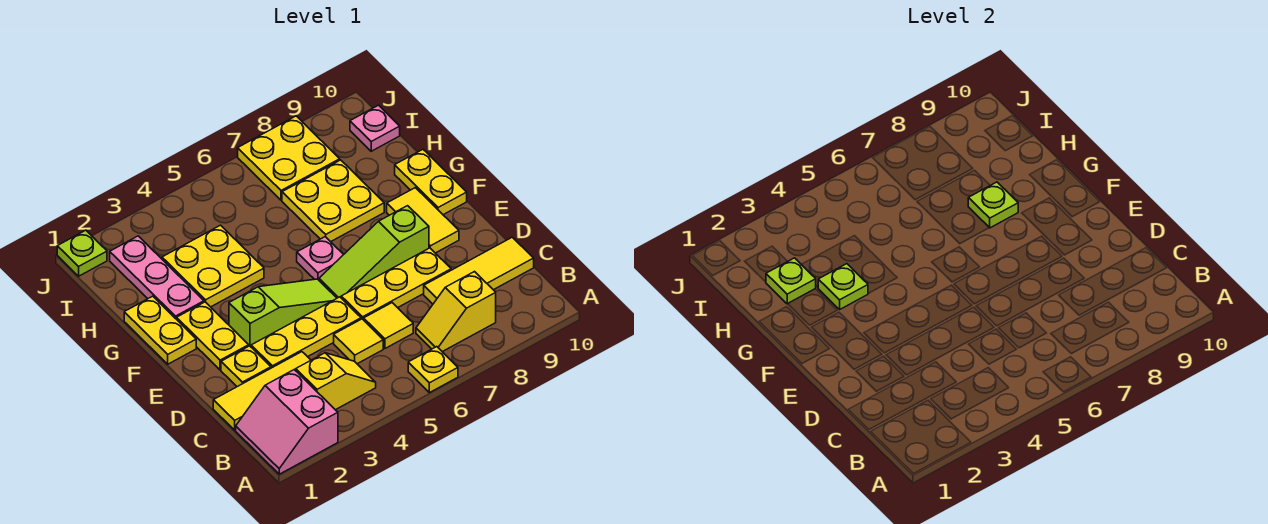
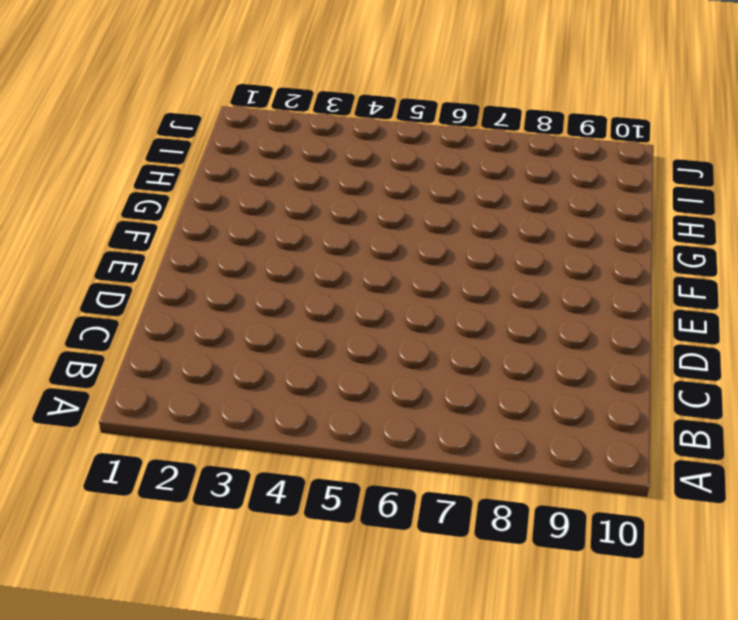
none -> pink slope A1:B2 level 1 top 2
none -> yellow plate A6 level 1
none -> yellow slope B3:B4 level 1 top 3

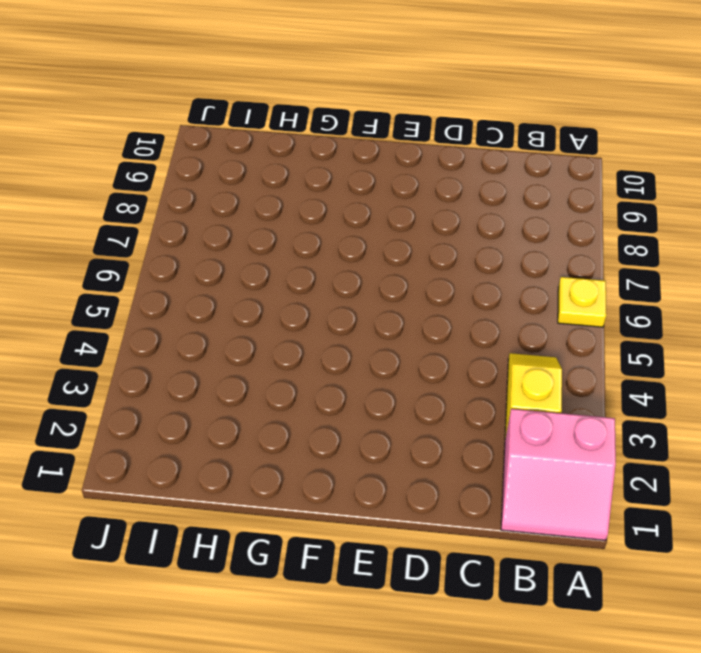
none -> yellow slope B7:B8 level 1 top 8
none -> yellow tile C1:C3 level 1
none -> yellow tile C5 level 1

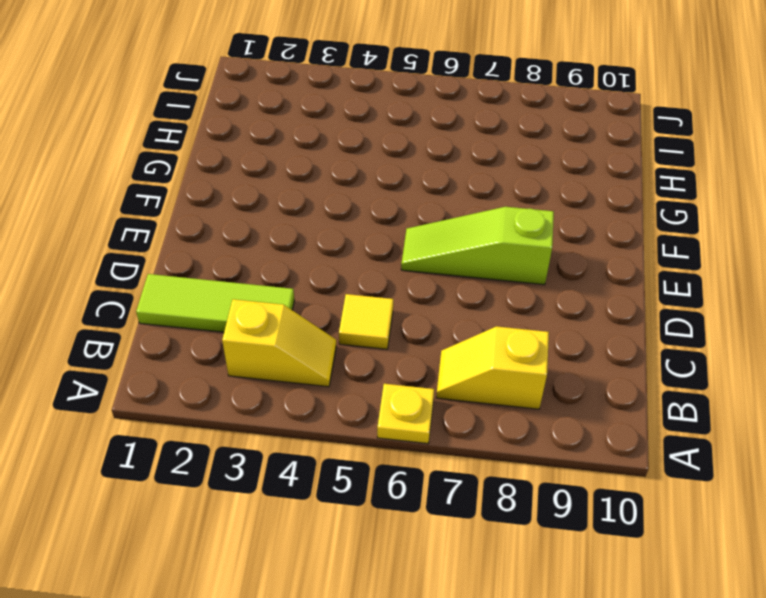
lime tile C1:C3 level 1 -> yellow tile C1:C3 level 1
none -> pink slope A1:B2 level 1 top 2
none -> yellow tile C6 level 1
none -> yellow tile C8:C10 level 1

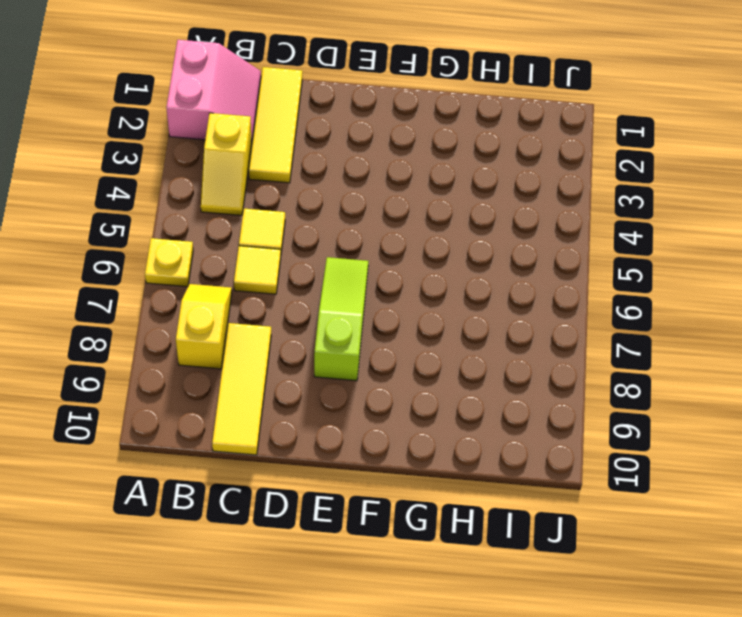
pink slope A1:B2 level 1 top A -> pink slope A1:B2 level 1 top 2
none -> yellow plate D2 level 1
none -> yellow plate D3:D5 level 1
none -> yellow plate D6:D8 level 1

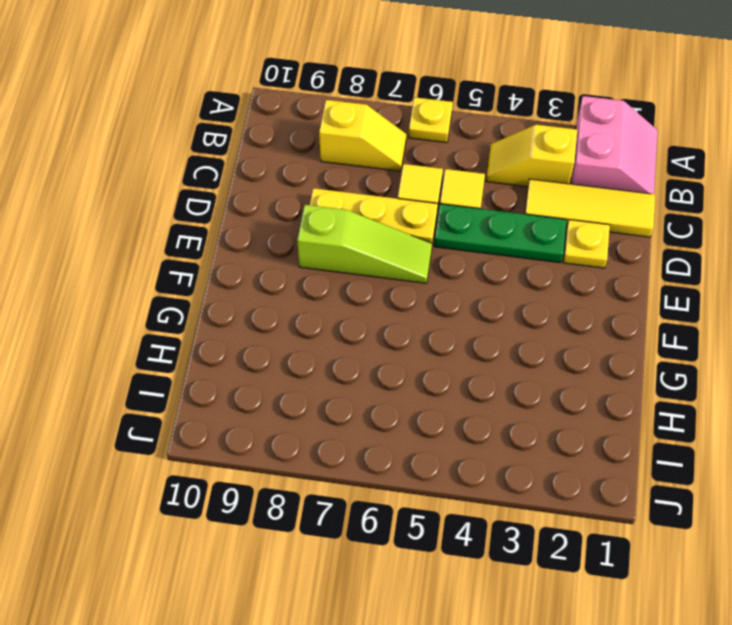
green plate D3:D5 level 1 -> yellow plate D3:D5 level 1
none -> yellow tile C8:C10 level 1
none -> yellow plate E2:F2 level 1
none -> lime slope E3:E5 level 1 top 3

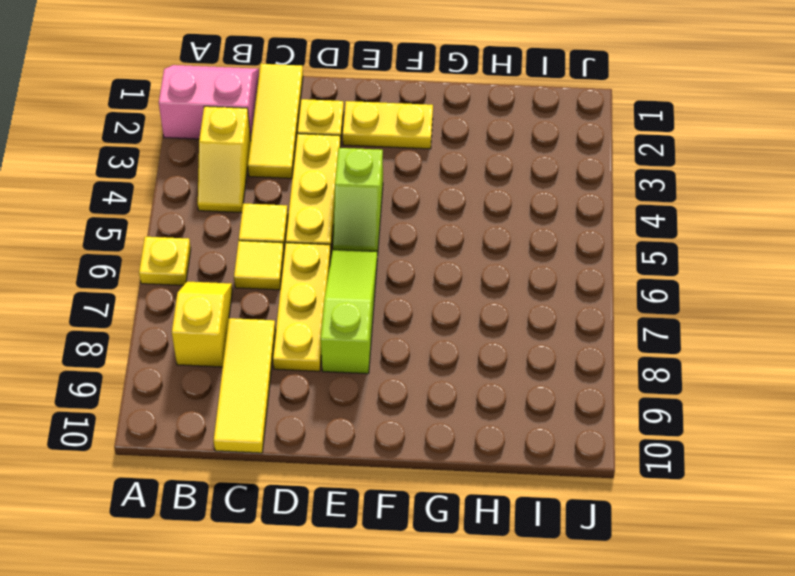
lime slope E4:E5 level 1 top 4 -> lime slope E3:E5 level 1 top 3
none -> yellow tile E9:F9 level 1
none -> yellow plate F1:G1 level 1
none -> pink plate F6 level 1

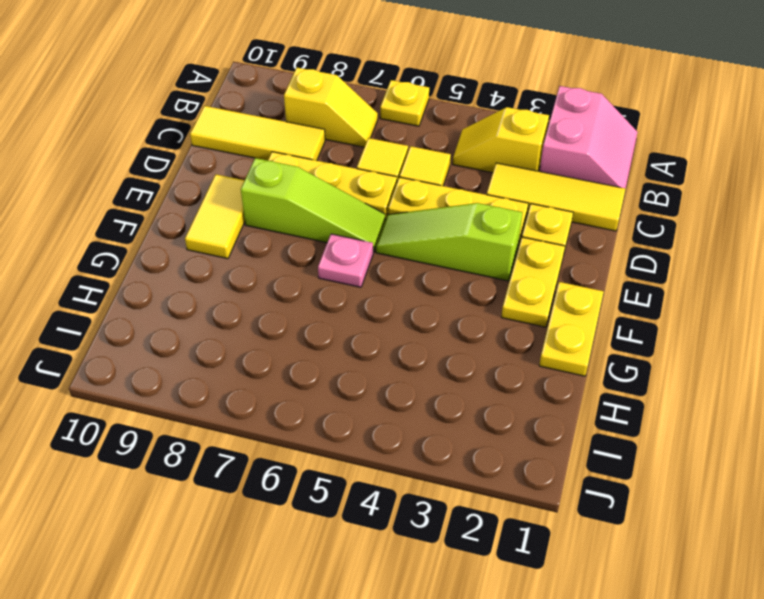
none -> yellow plate F10:G10 level 1
none -> pink plate G2:I2 level 1
none -> yellow plate G3:H4 level 1

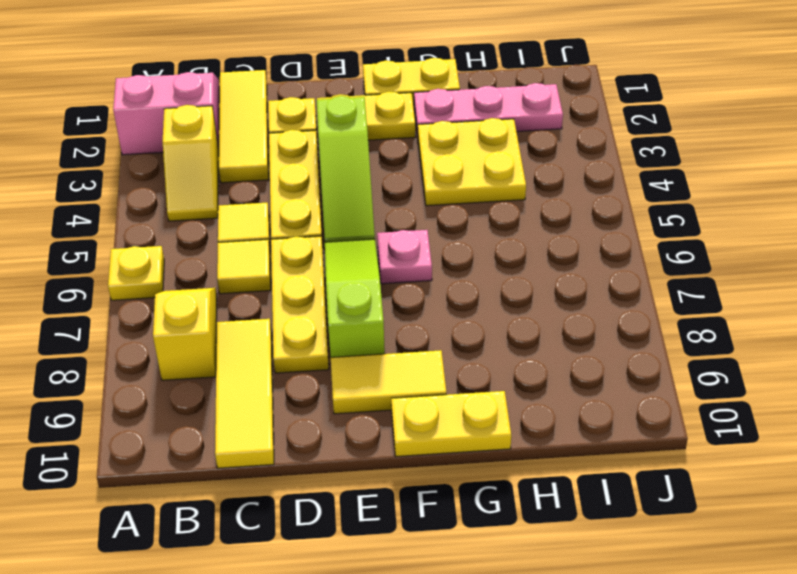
none -> yellow plate G7:H8 level 1
none -> yellow plate I7:J8 level 1
none -> pink plate I10 level 1

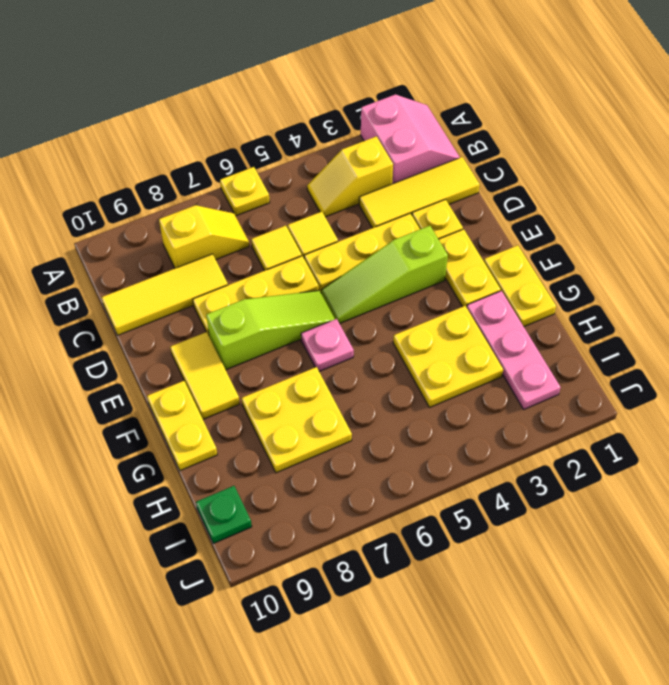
green plate I10 level 1 -> pink plate I10 level 1
none -> yellow plate I7:J8 level 1
none -> lime plate J1 level 1
none -> lime plate G3 level 2

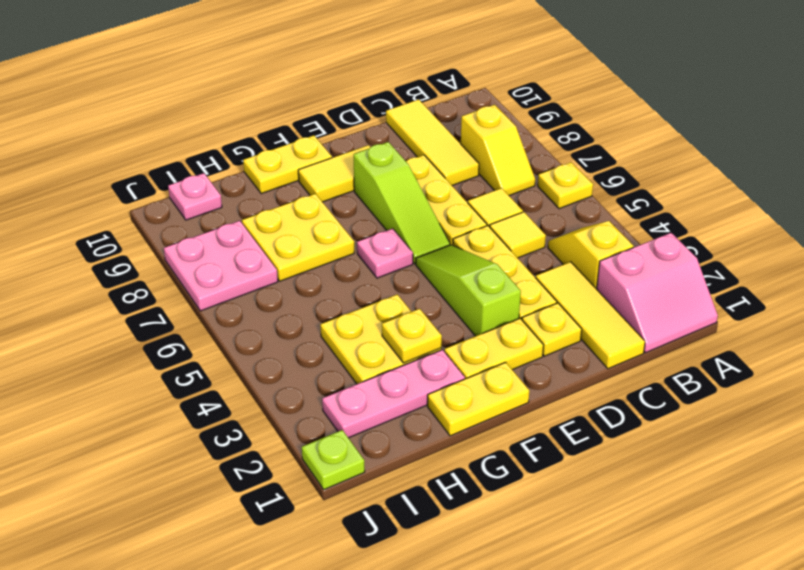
yellow plate G3 level 2 -> lime plate G3 level 2
pink plate I7:J8 level 1 -> yellow plate I7:J8 level 1
none -> lime plate G8 level 2
none -> lime plate H2 level 2

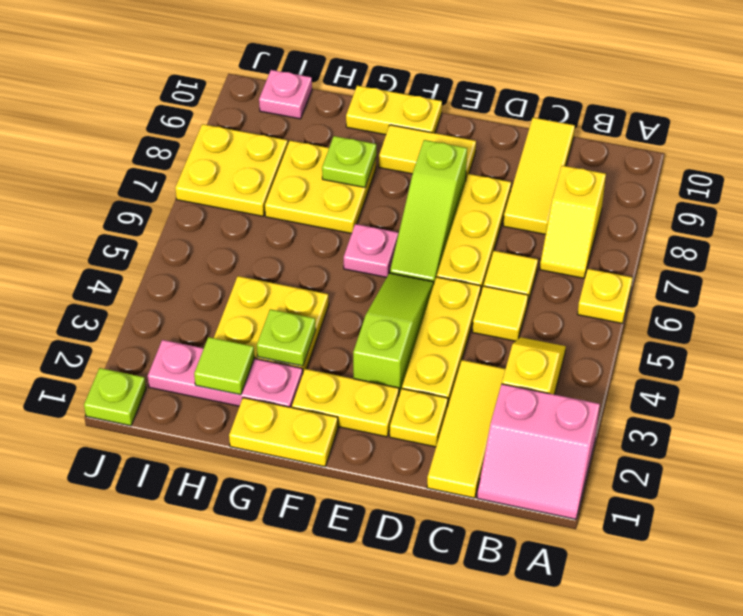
lime tile H2 level 2 -> lime plate H2 level 2

